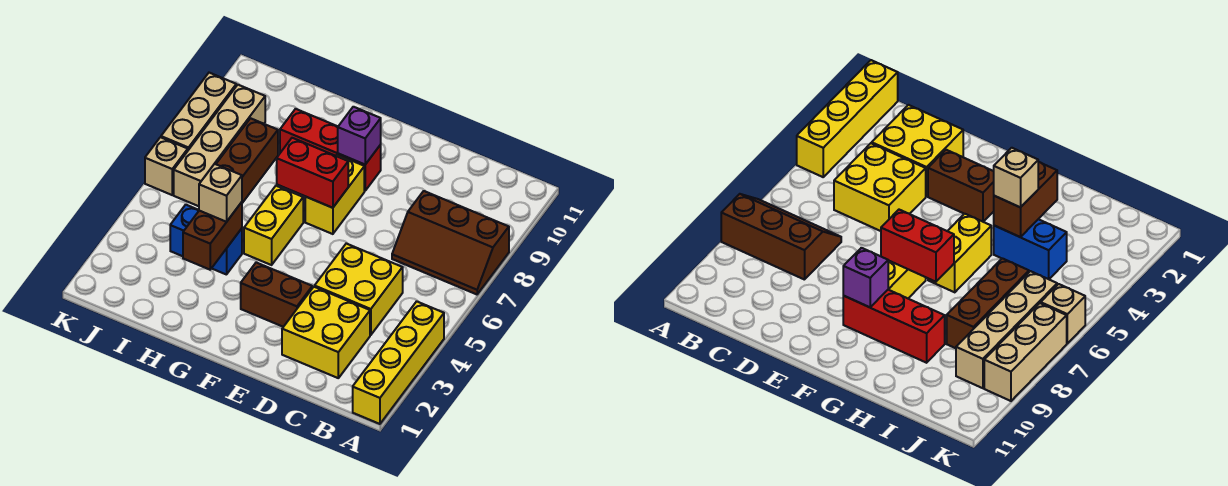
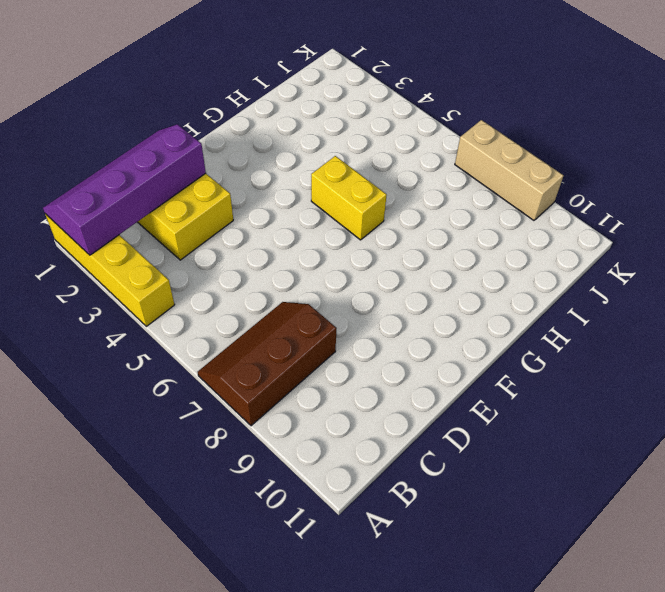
purple slope A1:D2 level 2 top 2 -> none
none -> yellow brick C4:D5 level 1
none -> brown brick E3:F3 level 1
none -> yellow brick F7:F8 level 1

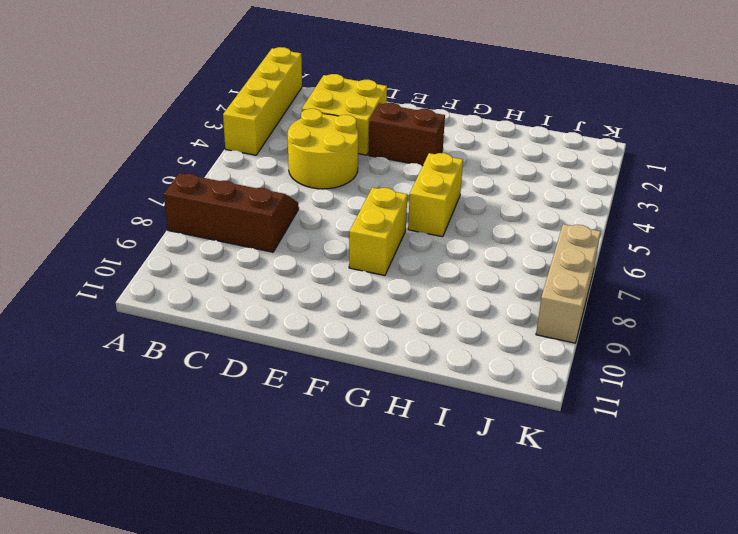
yellow round brick C4:D5 level 1 -> yellow brick C4:D5 level 1
none -> red brick F9:H9 level 1
none -> blue brick H4:I4 level 1
none -> brown brick I6:I8 level 1

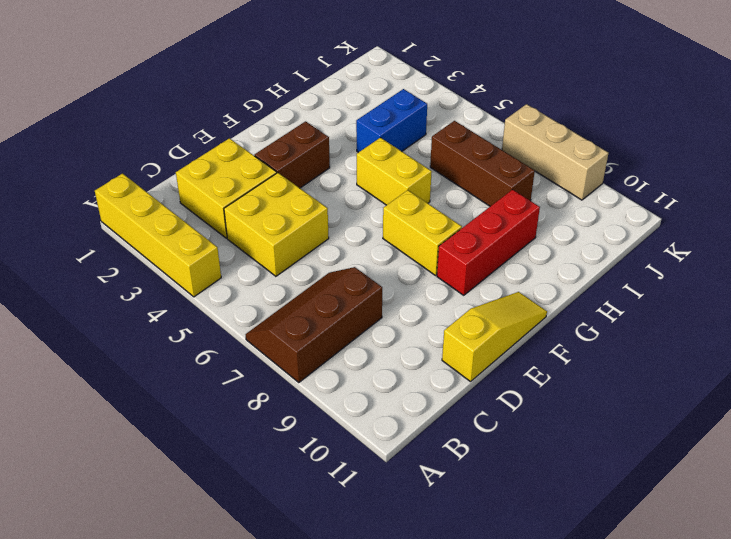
yellow slope D11:F11 level 1 top D -> none
none -> tan brick J6:J9 level 1
none -> tan brick K6 level 1
none -> red brick F7:G7 level 2

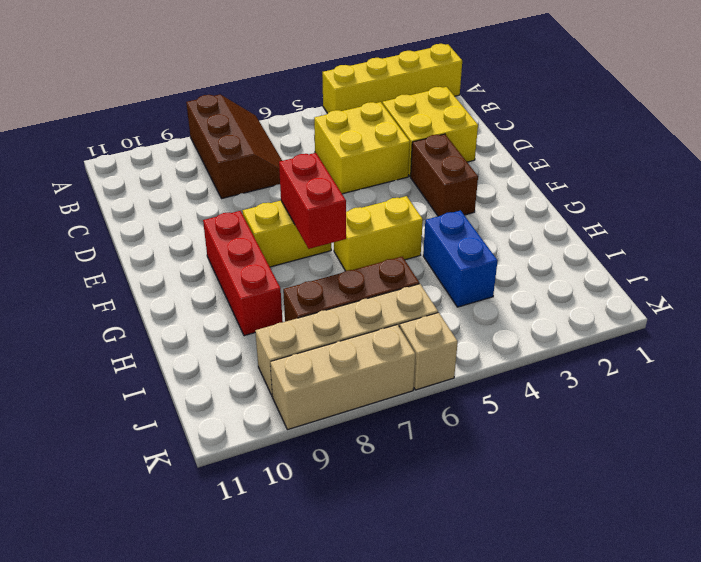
none -> purple brick F9 level 2
none -> brown brick H3:H4 level 2
none -> tan brick H4 level 3

